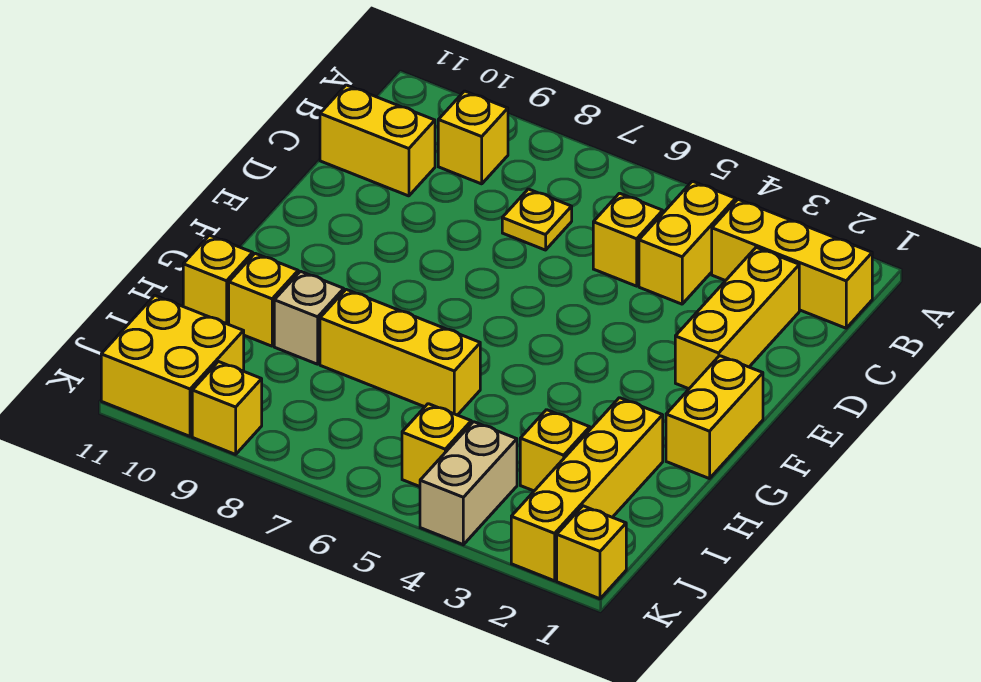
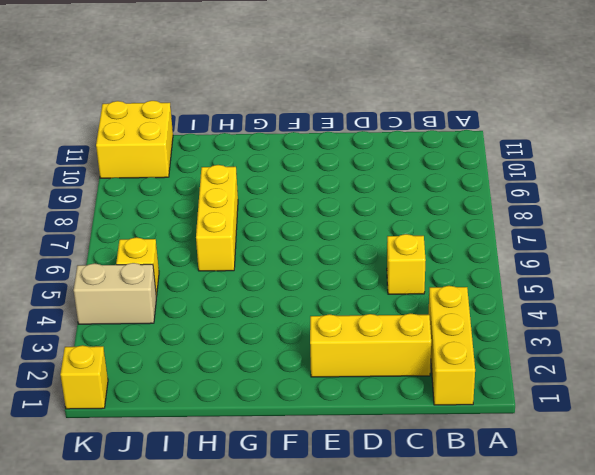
none -> yellow brick B4:C4 level 1
none -> yellow brick B9 level 1
none -> yellow plate C7 level 1

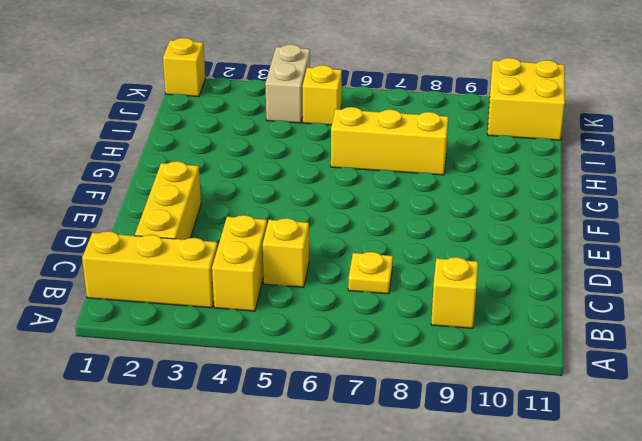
none -> yellow brick C10:C11 level 1
none -> yellow brick F1:G1 level 1
none -> yellow brick H2:K2 level 1

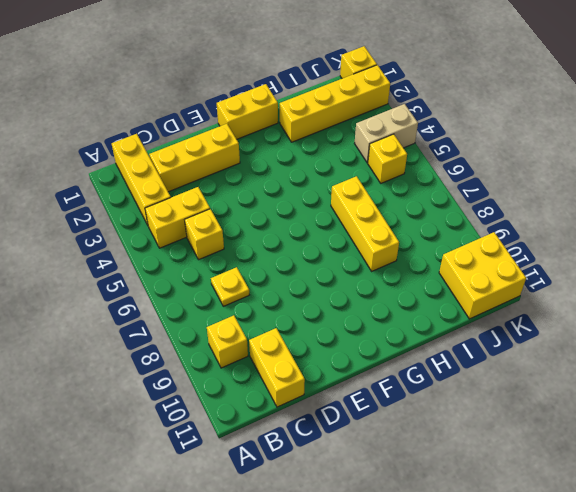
none -> tan brick H9 level 1
none -> yellow brick H10 level 1
none -> yellow brick H11 level 1

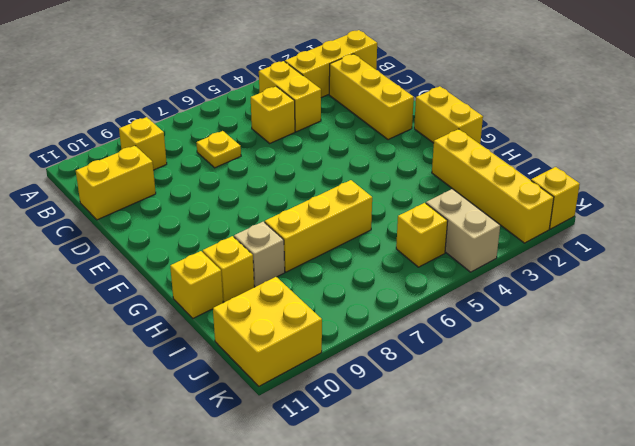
none -> yellow brick I3 level 1
none -> yellow brick K9 level 1

